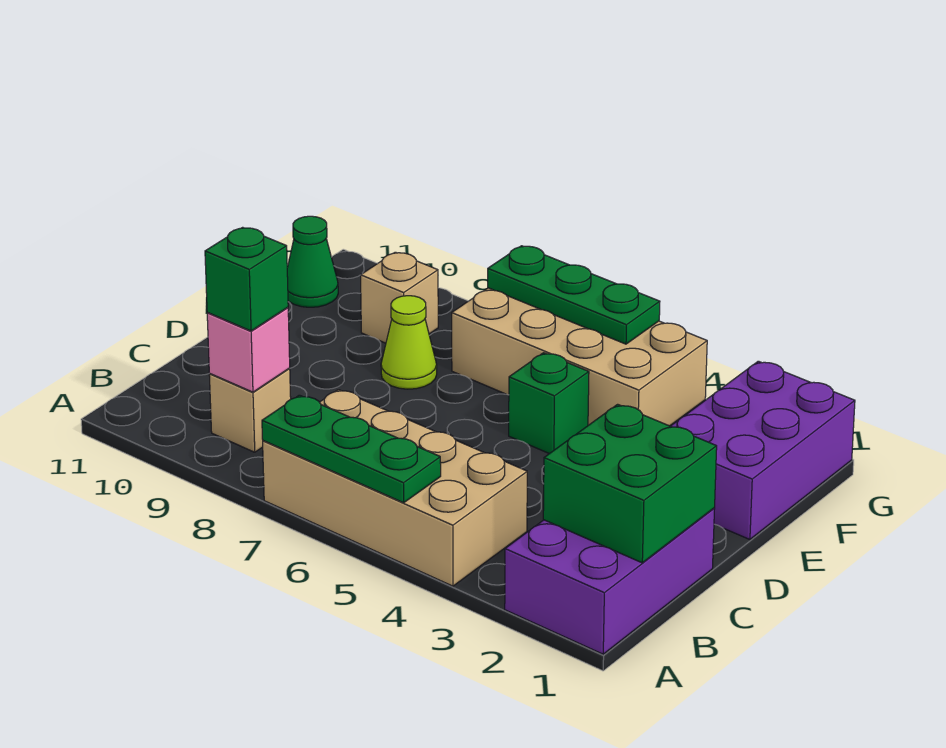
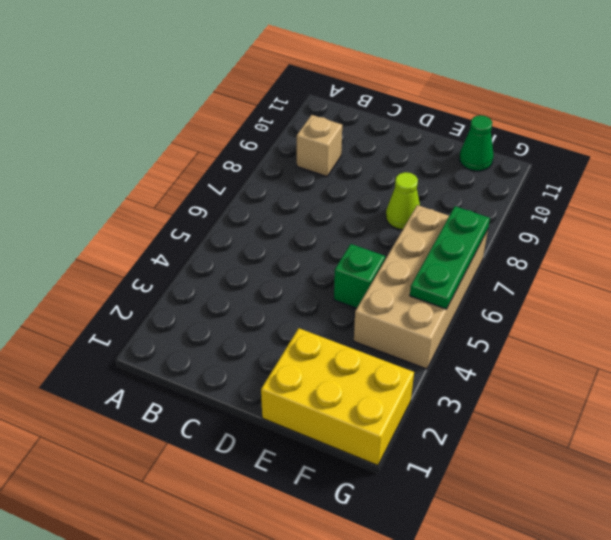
yellow brick E1:G2 level 1 -> purple brick E1:G2 level 1
none -> purple brick A1:C2 level 1
none -> tan brick A4:B7 level 1
none -> tan brick F9 level 1

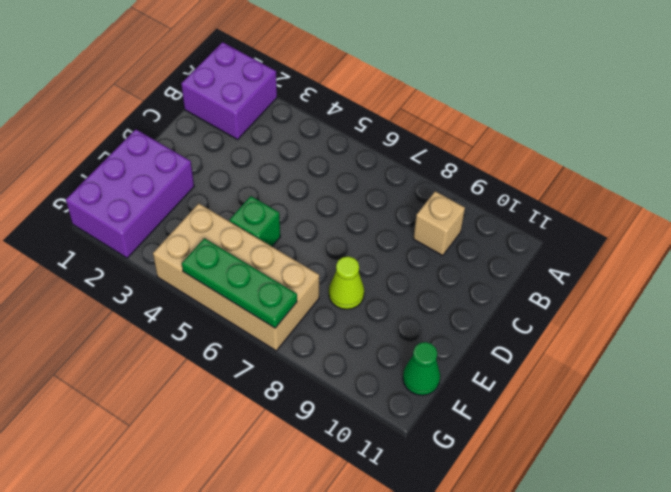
purple brick A1:B2 level 1 -> purple brick A1:C2 level 1
none -> tan brick A4:B7 level 1
none -> tan brick F9 level 1
none -> green plate A5:A7 level 2

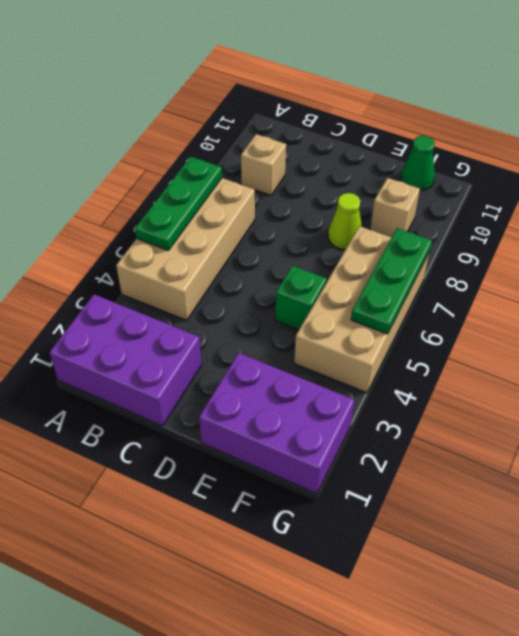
none -> green brick B1:C2 level 2
none -> pink brick B9 level 2
none -> green brick B9 level 3

